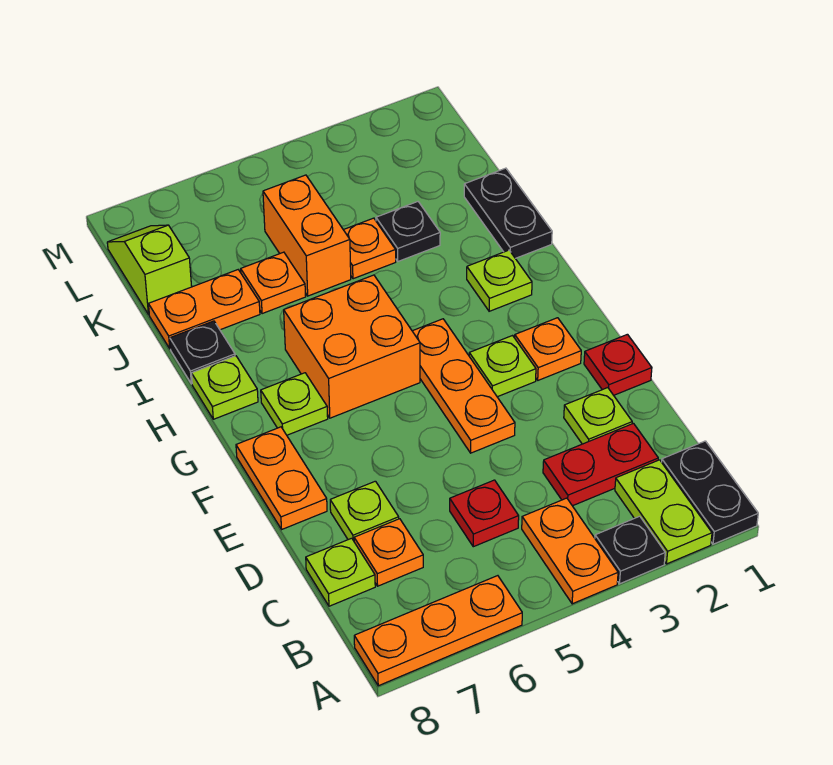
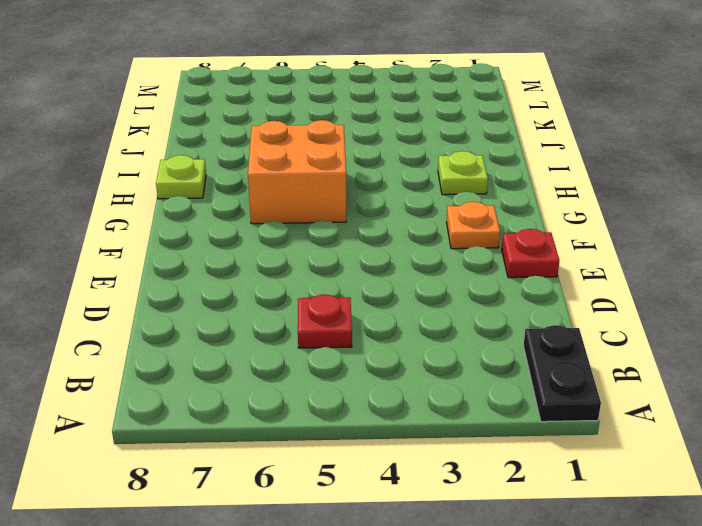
none -> lime plate A2:B2 level 1
none -> black plate A3 level 1
none -> orange plate A4:B4 level 1

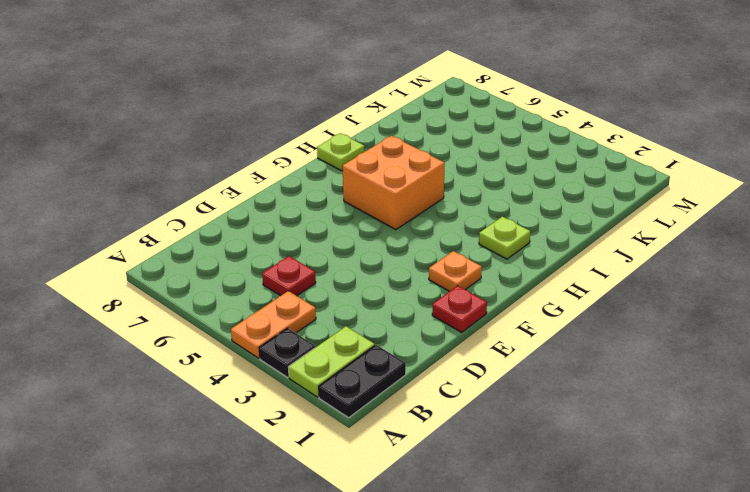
none -> orange plate A6:A8 level 1
none -> red plate C2:C3 level 1
none -> orange plate C7 level 1

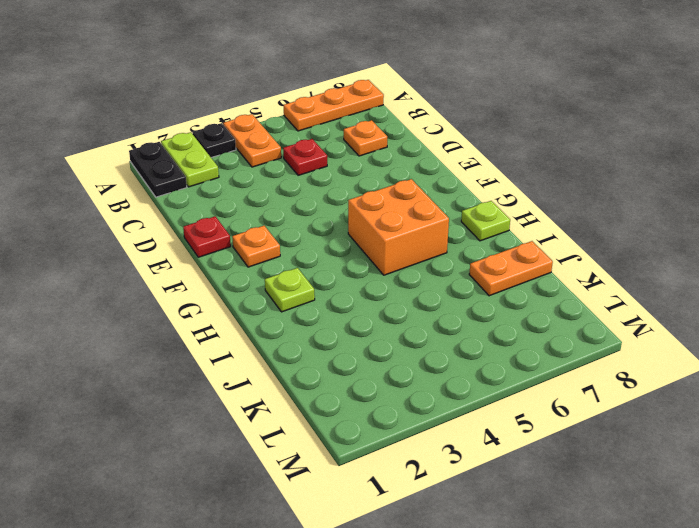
none -> red plate C2:C3 level 1
none -> lime plate C8 level 1
none -> lime plate D2 level 1

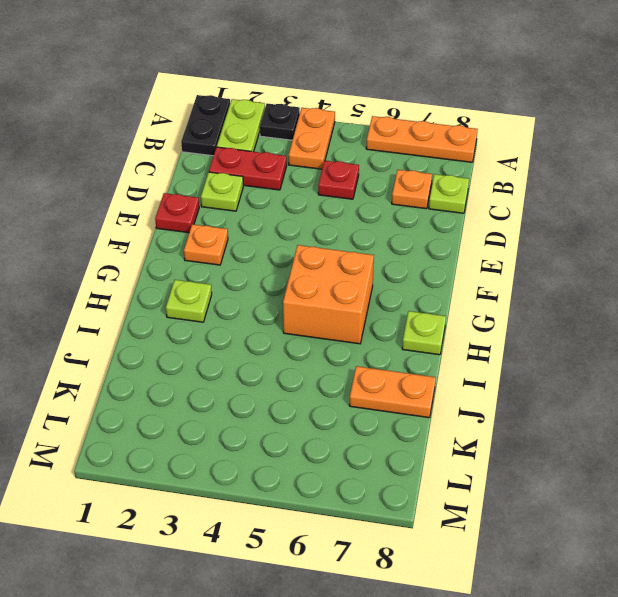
none -> lime plate D7 level 1
none -> orange plate E4:G4 level 1
none -> orange plate E8:F8 level 1

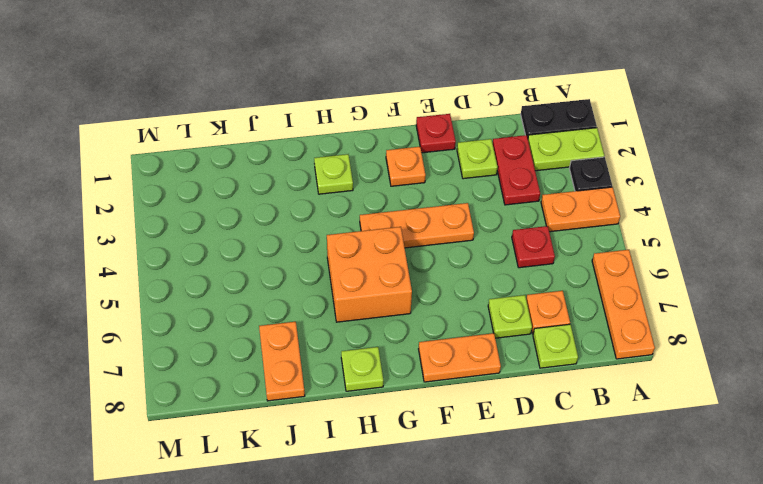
none -> lime plate F3 level 1
none -> lime plate G7 level 1
none -> black plate I1:J1 level 1

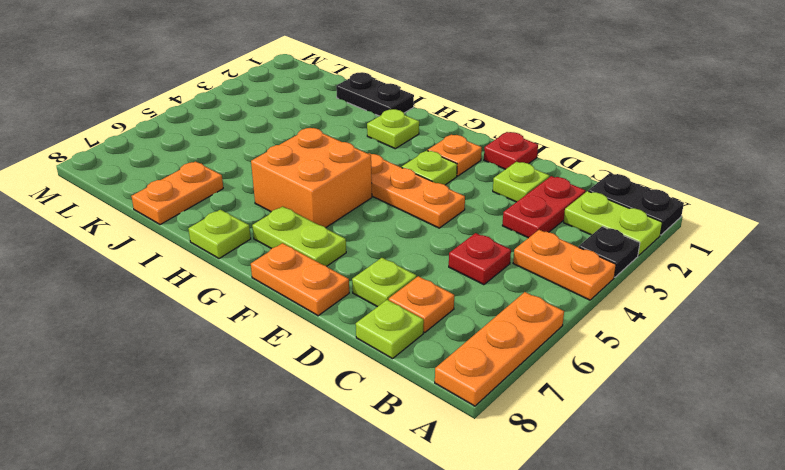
lime plate F7:G7 level 1 -> lime plate G7 level 1
none -> black plate I8 level 1
none -> black plate J3 level 1
none -> orange plate J4 level 1

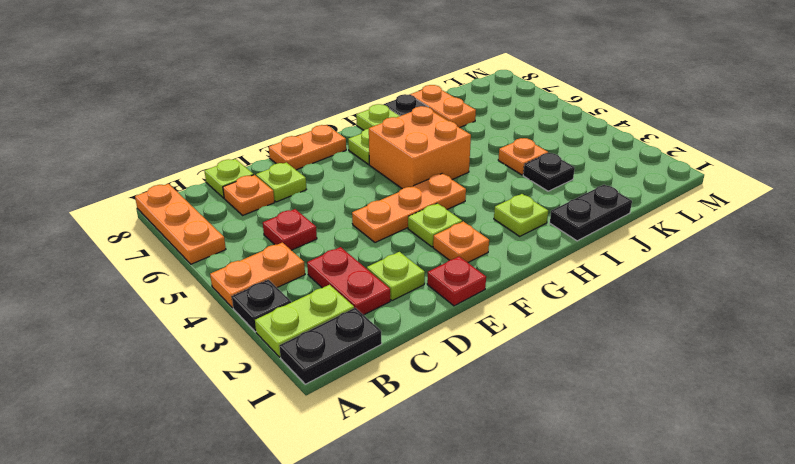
none -> orange brick J5:K5 level 1
none -> orange plate J6 level 1
none -> lime slope K8:L8 level 1 top K

